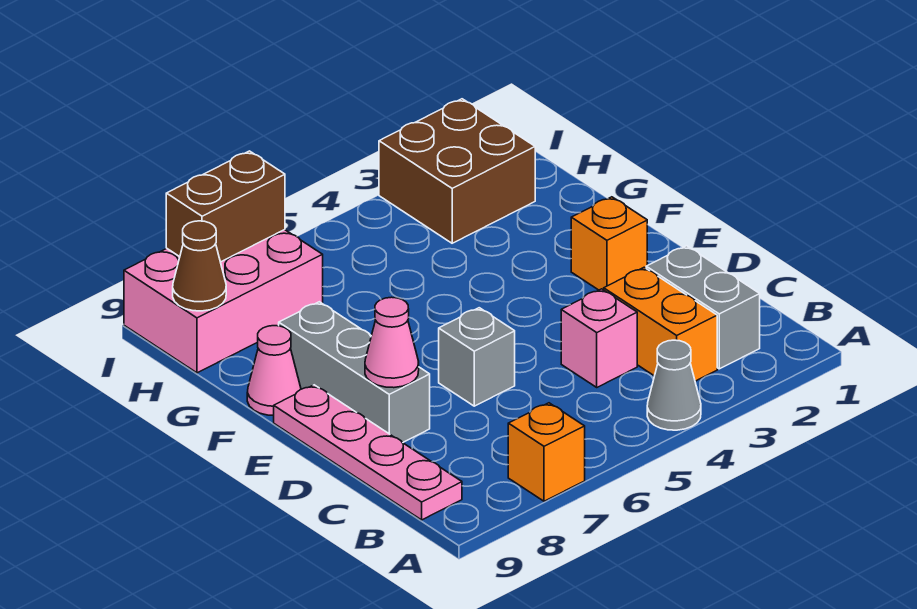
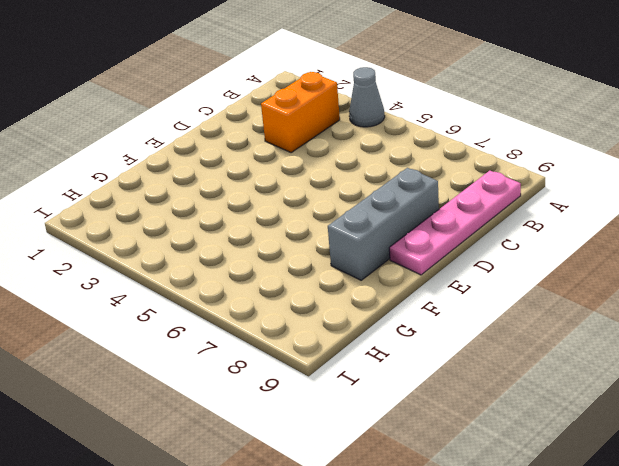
none -> orange brick A7 level 1
none -> grey brick B2:C2 level 1
none -> pink brick C4 level 1

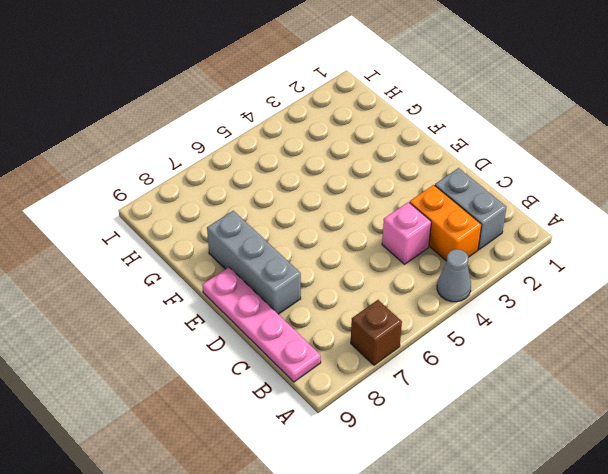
brown brick A7 level 1 -> orange brick A7 level 1
none -> grey brick D6 level 1
none -> orange brick E2 level 1
none -> pink cone F9 level 1

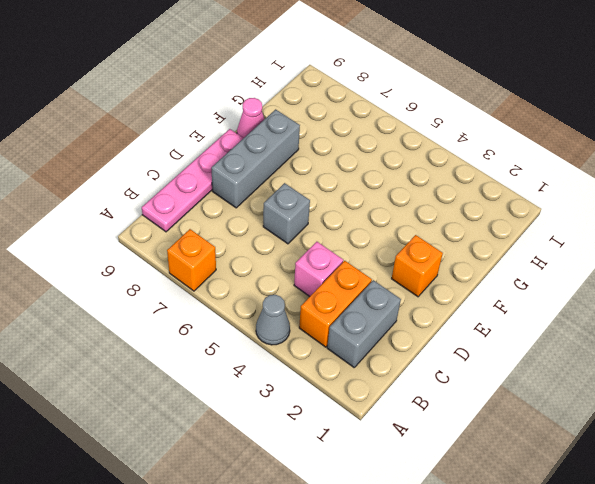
none -> brown brick H2:I3 level 1
none -> pink brick H7:I9 level 1
none -> pink cone D8 level 2

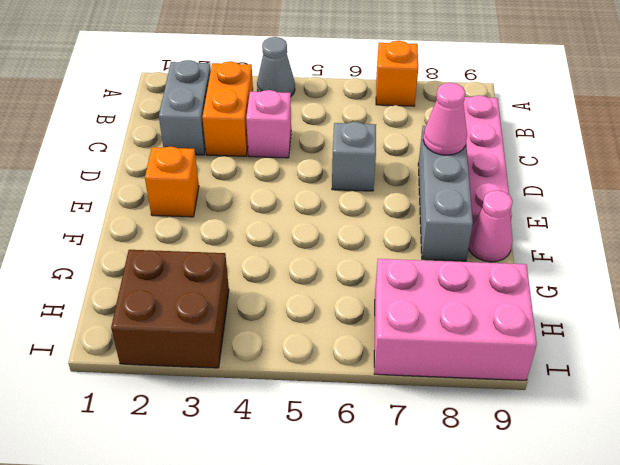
none -> brown cone H9 level 2
none -> brown brick I7:I8 level 2

